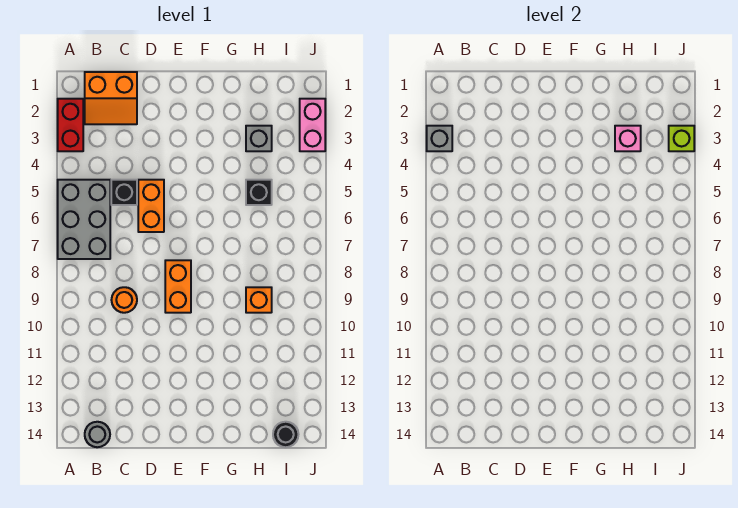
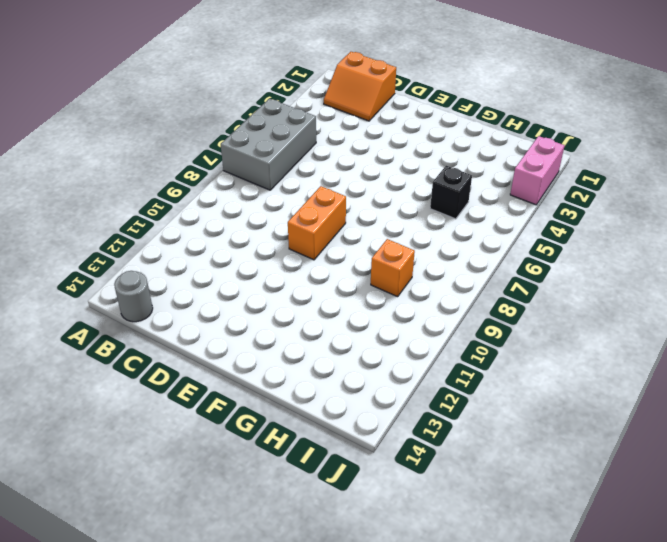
none -> red brick A2:A3 level 1
none -> black brick C5 level 1
none -> orange round brick C9 level 1

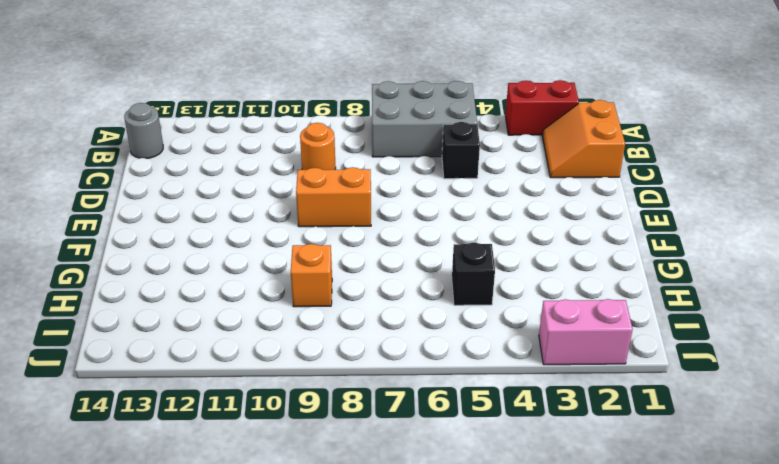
none -> orange brick D5:D6 level 1
none -> grey brick H3 level 1
none -> black round brick I14 level 1

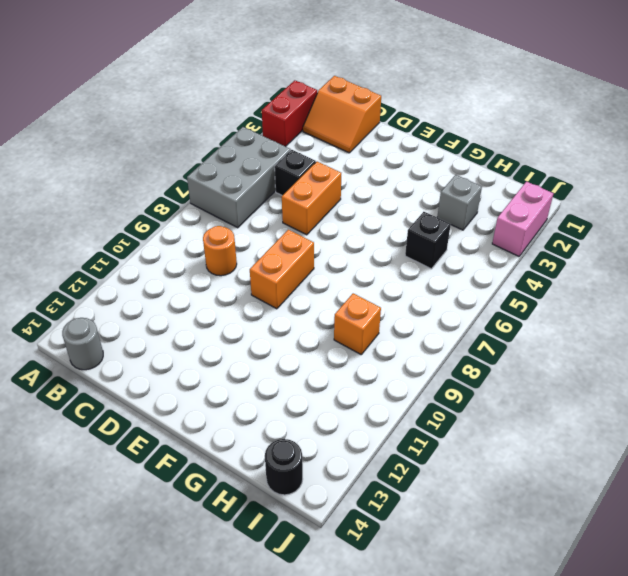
none -> grey brick A3 level 2
none -> pink brick H3 level 2
none -> lime brick J3 level 2

